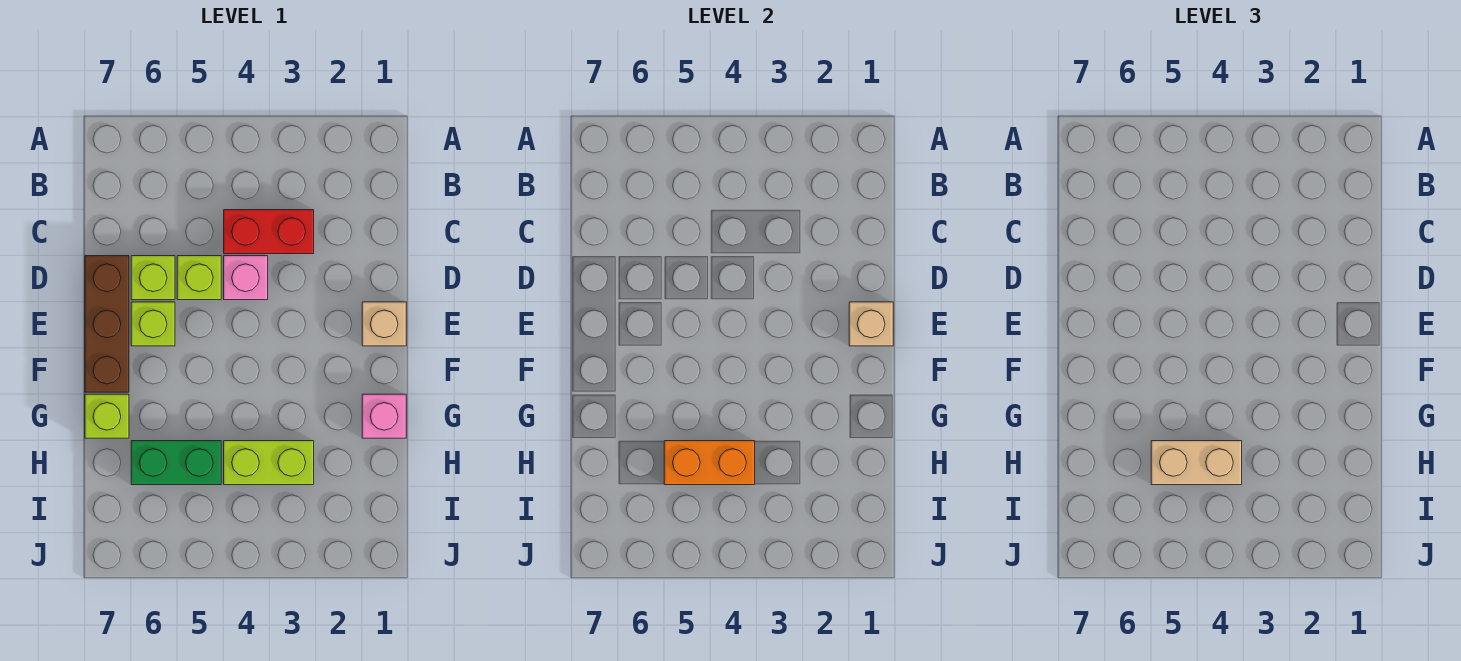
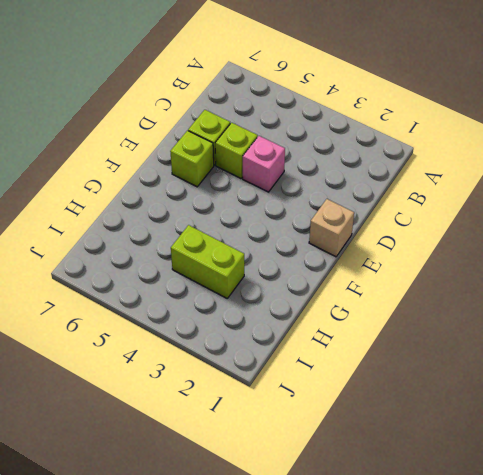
none -> red brick C3:C4 level 1
none -> brown brick D7:F7 level 1
none -> pink brick G1 level 1

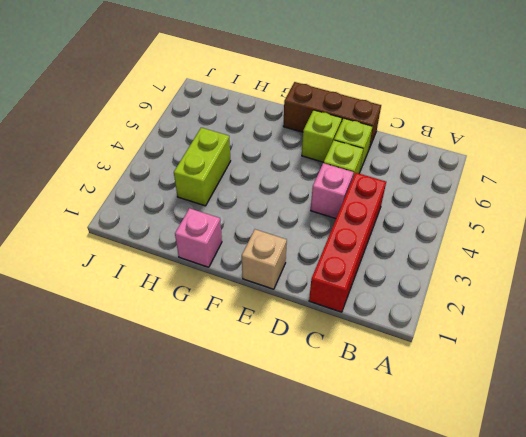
red brick C1:C4 level 1 -> red brick C3:C4 level 1
none -> lime brick G7 level 1
none -> green brick H5:H6 level 1
none -> tan brick E1 level 2

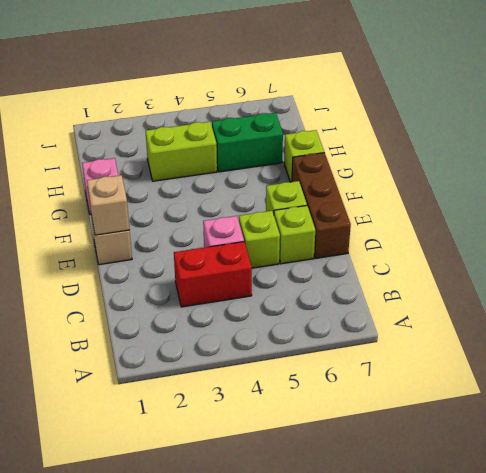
none -> orange brick H4:H5 level 2
none -> tan brick H4:H5 level 3

